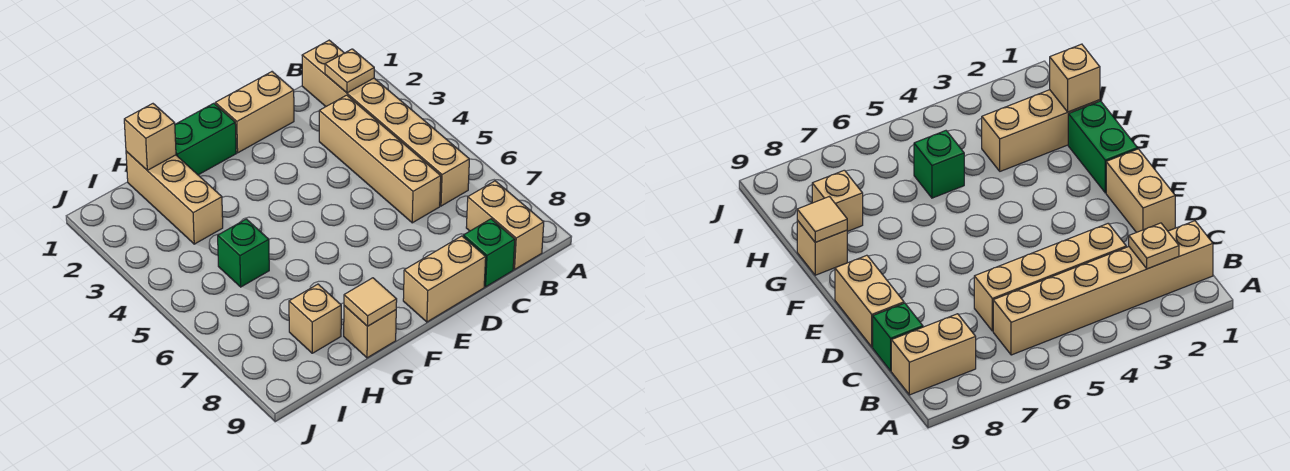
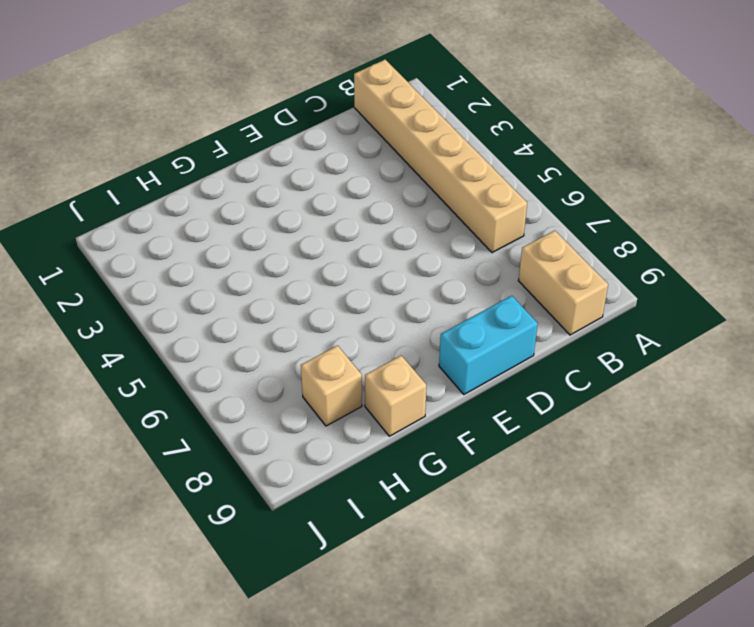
cyan brick D9:E9 level 1 -> tan brick D9:E9 level 1
none -> tan brick C3:C6 level 1
none -> green brick C9 level 1
none -> tan brick D1:E1 level 1

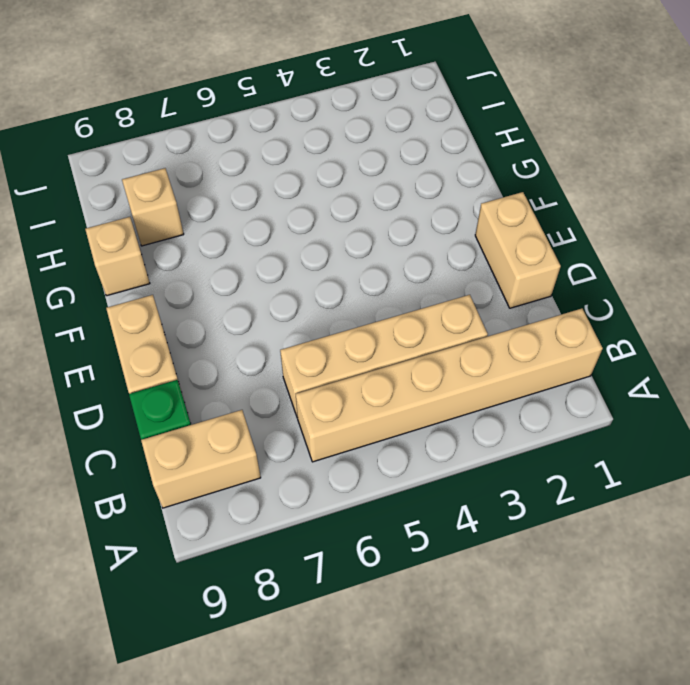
none -> green brick F1:G1 level 1
none -> tan brick H1:H3 level 1
none -> green brick H5 level 1

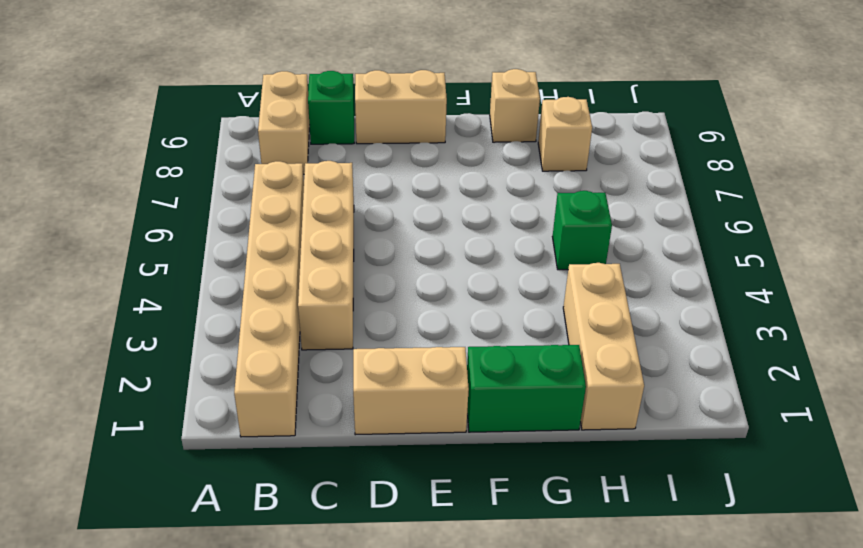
none -> tan plate B2 level 2
none -> tan tile G9 level 2
none -> tan brick H1 level 2

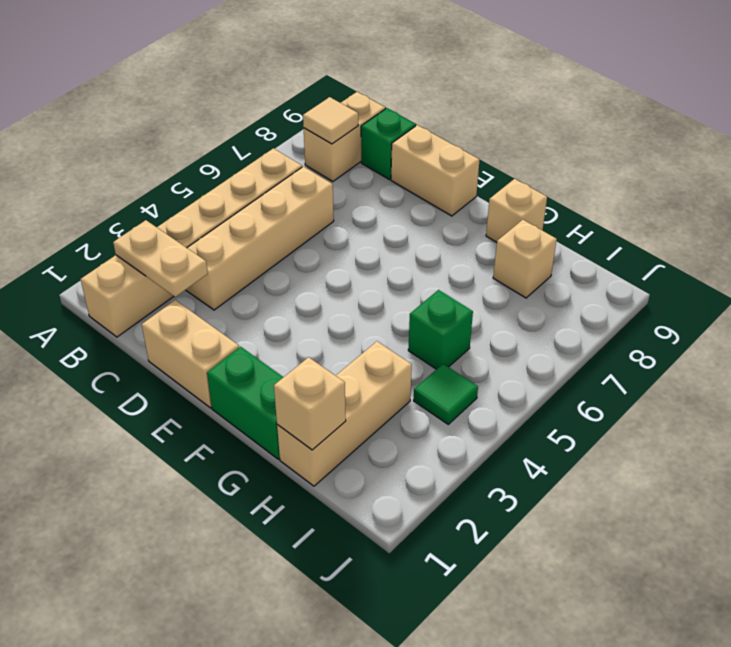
tan plate B2:C2 level 2 -> tan plate B2 level 2
tan tile B8 level 2 -> tan tile G9 level 2
green tile I4 level 1 -> none

